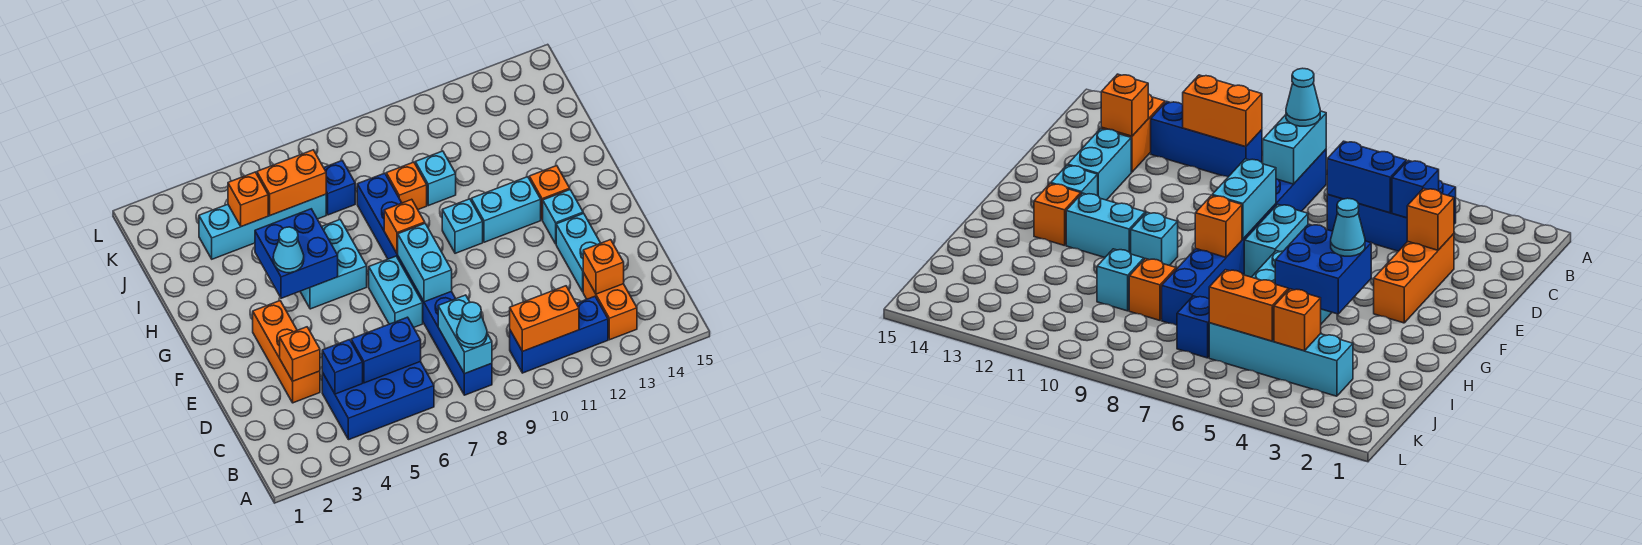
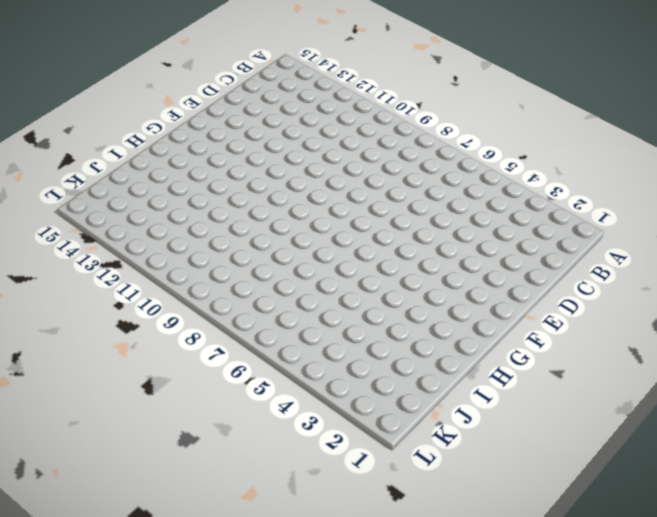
none -> blue brick B4:C6 level 1
none -> blue brick B8:I8 level 1
none -> blue brick B10:B12 level 1

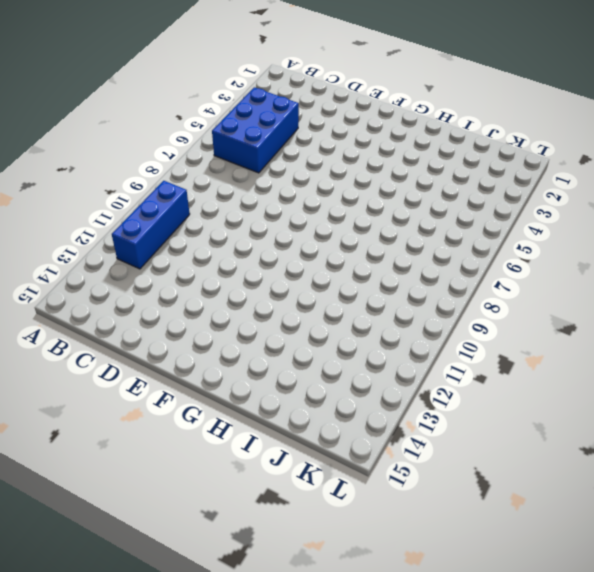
none -> blue brick B8:I8 level 1
none -> orange brick B13:C13 level 1
none -> orange brick D3:F3 level 1

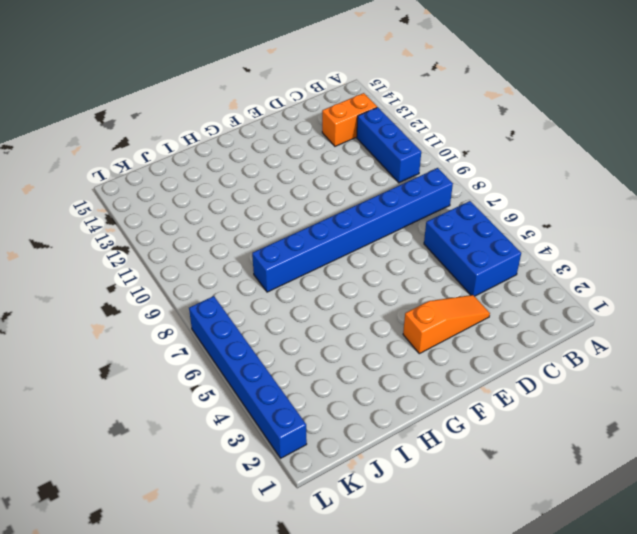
orange slope D3:F3 level 1 top F -> orange brick D3:F3 level 1
blue brick L2:L7 level 1 -> none
none -> cyan brick D13:E13 level 1
none -> cyan brick E7:F7 level 1
none -> cyan brick F13 level 1

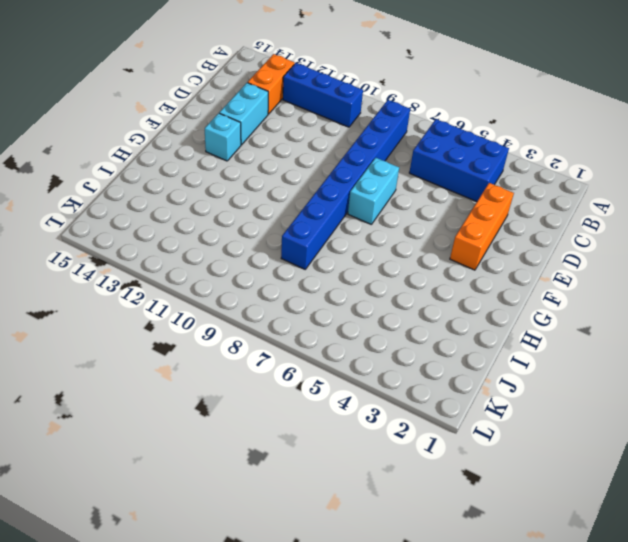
none -> cyan brick G5:H6 level 1
none -> cyan brick G10 level 1
none -> cyan brick G11:G12 level 1

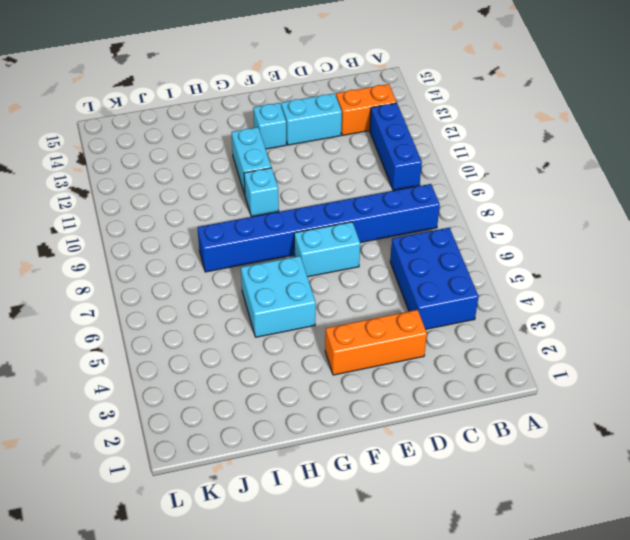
none -> orange brick G13 level 1
none -> orange brick I9 level 1
none -> cyan brick I10 level 1

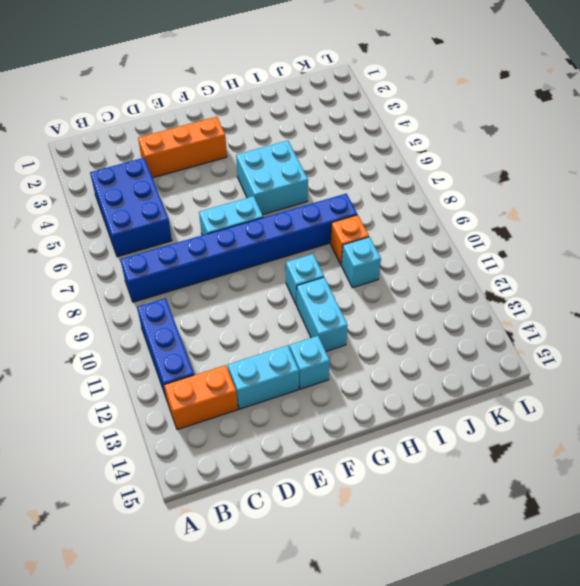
none -> orange brick G13 level 1
none -> cyan brick J3:J6 level 1
none -> blue brick J7 level 1

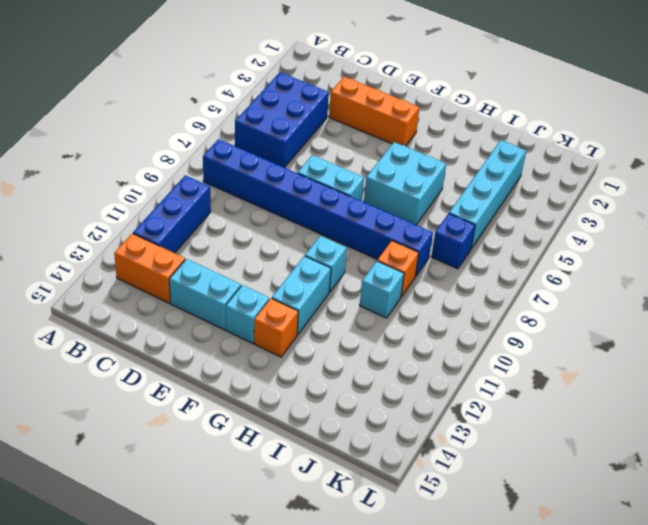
none -> cyan brick B8:C8 level 2
none -> orange brick B10:B11 level 2
none -> blue brick C4 level 2

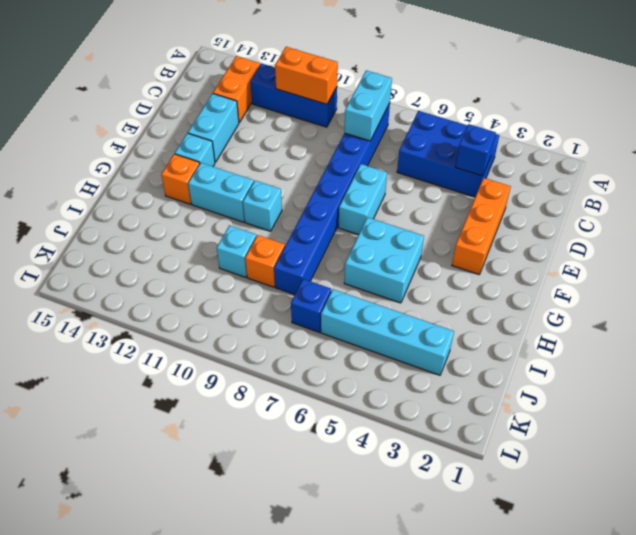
none -> blue brick C5:C6 level 2
none -> orange brick C13 level 2
none -> orange brick D3 level 2

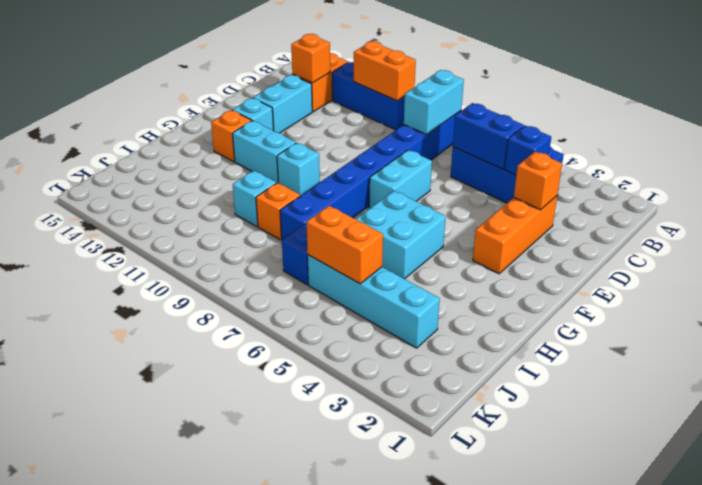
none -> cyan brick E8:F8 level 2
none -> blue brick G4:H5 level 2
none -> orange brick G8 level 2

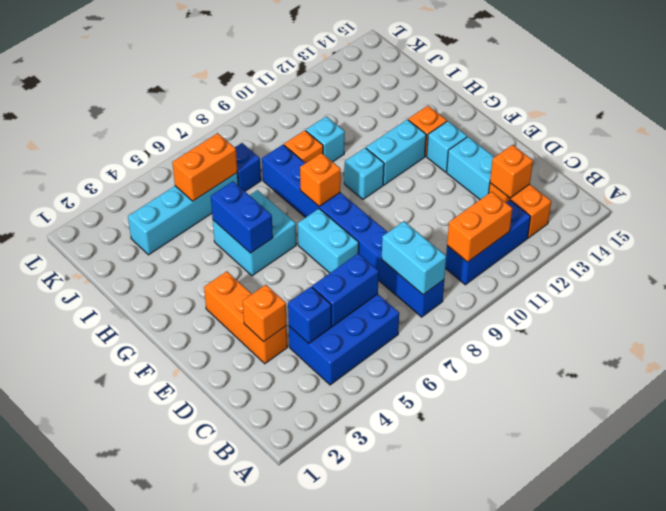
blue brick G5:H5 level 2 -> blue brick G4:H5 level 2
none -> cyan brick E8:F8 level 2
none -> orange brick J4 level 2
none -> cyan cone B8 level 3

